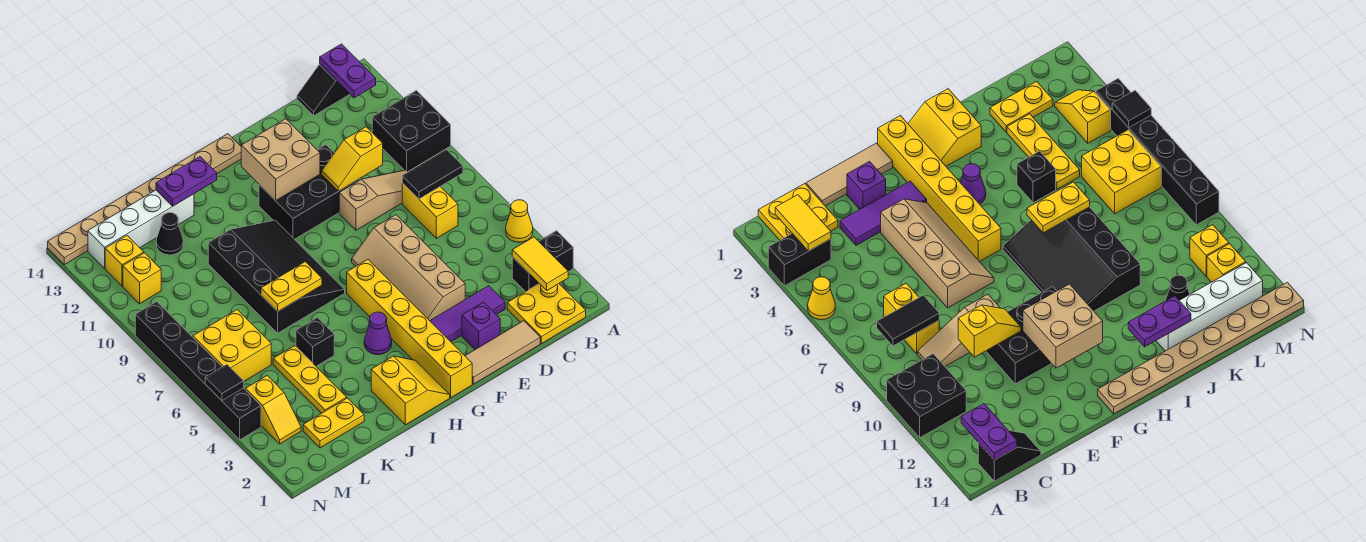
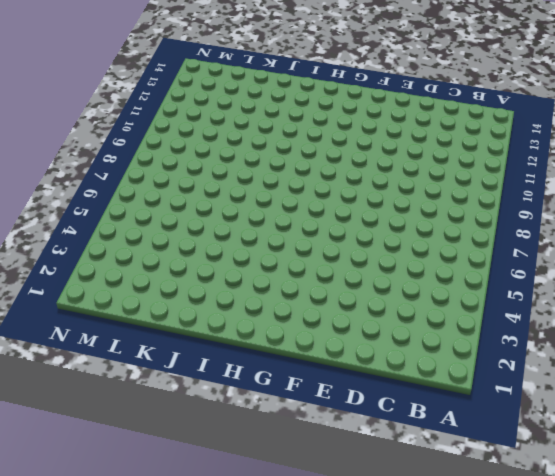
none -> black brick A3:B3 level 1
none -> yellow cone A5 level 1
none -> black brick A10:B11 level 1
none -> yellow plate B1:C2 level 1

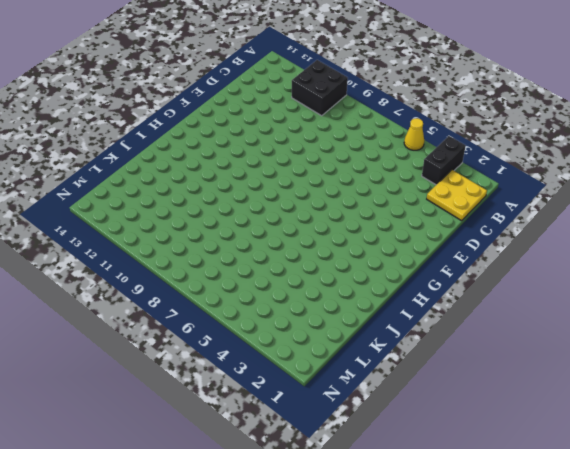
none -> black slope B14:C14 level 1 top B
none -> yellow brick C7:C8 level 1
none -> tan slope C9:E9 level 1 top E
none -> tan tile D1:F1 level 1

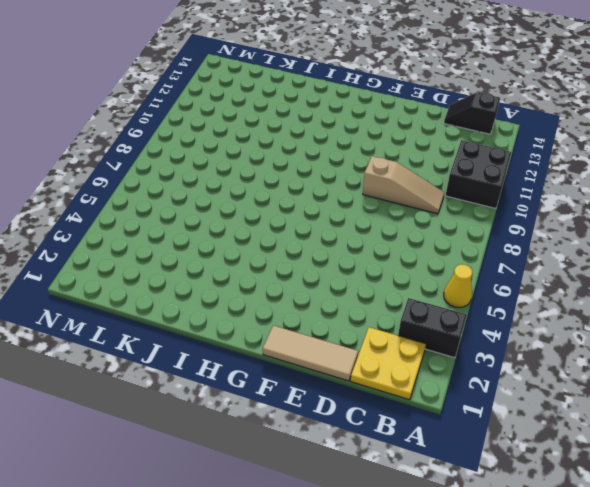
none -> yellow brick C7:C8 level 1
none -> purple tile D3:F3 level 1
none -> purple brick E2 level 1
none -> tan slope E4:F7 level 1 top E

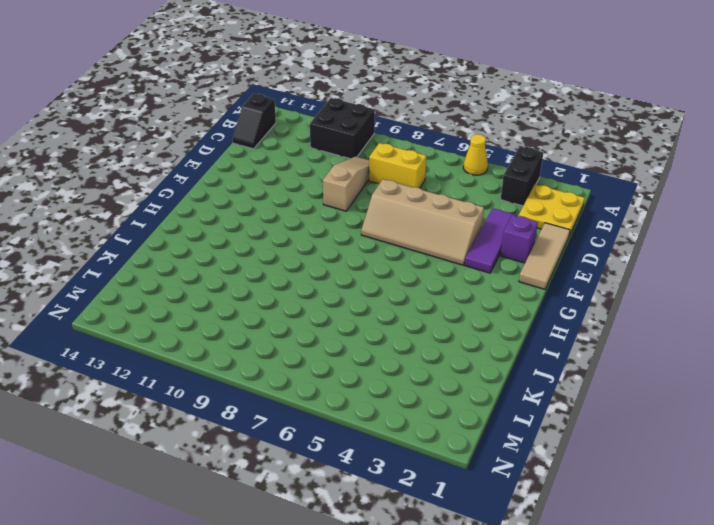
none -> black brick E10:G11 level 1
none -> yellow brick G1:G6 level 1
none -> tan plate G14:N14 level 1
none -> yellow slope H1:I2 level 1 top I

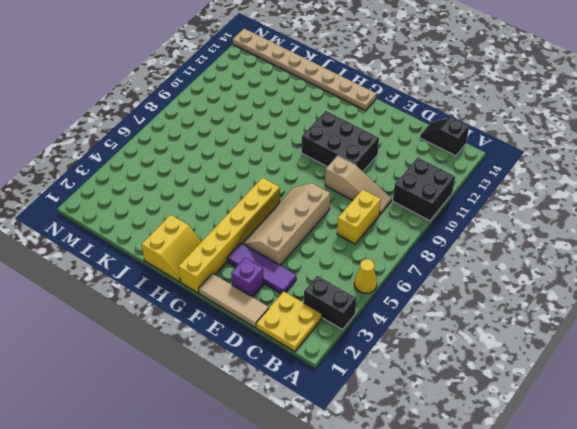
none -> purple cone H4 level 1
none -> black slope H7:J10 level 1 top J
none -> black brick J5 level 1
none -> white brick J13:M13 level 1

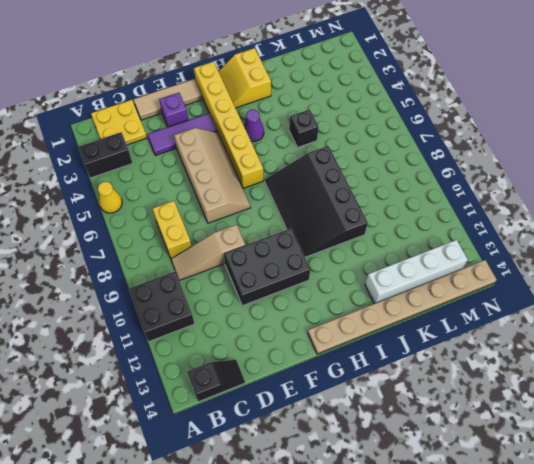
none -> yellow plate K2:L2 level 1
none -> yellow plate K3:K5 level 1
none -> black cone K12 level 1
none -> yellow brick L6:M7 level 1

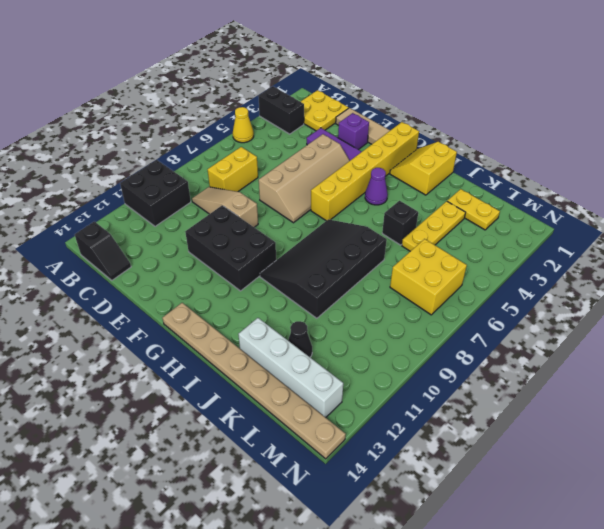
none -> yellow slope M3:M4 level 1 top 4
none -> yellow brick M11 level 1
none -> yellow brick M12 level 1
none -> black brick N4:N9 level 1

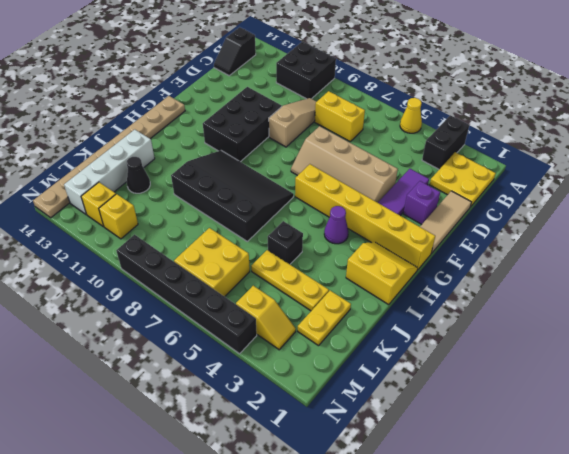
none -> yellow tile B2:B3 level 2
none -> black tile B8:C8 level 2
none -> purple plate B13:B14 level 2
none -> yellow slope D10:E10 level 2 top D

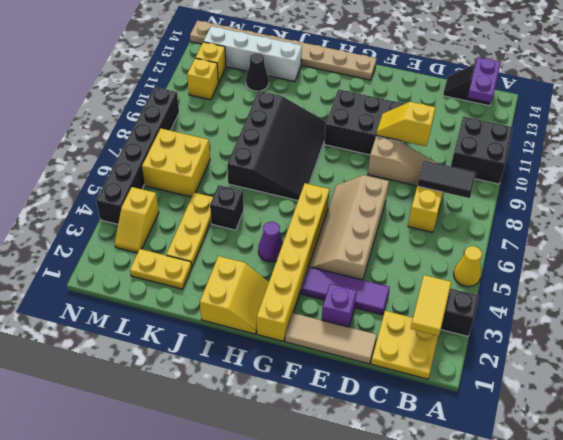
none -> tan brick F11:G12 level 2
none -> yellow plate I7:J7 level 2
none -> purple plate I13:J13 level 2
none -> black tile N5 level 2

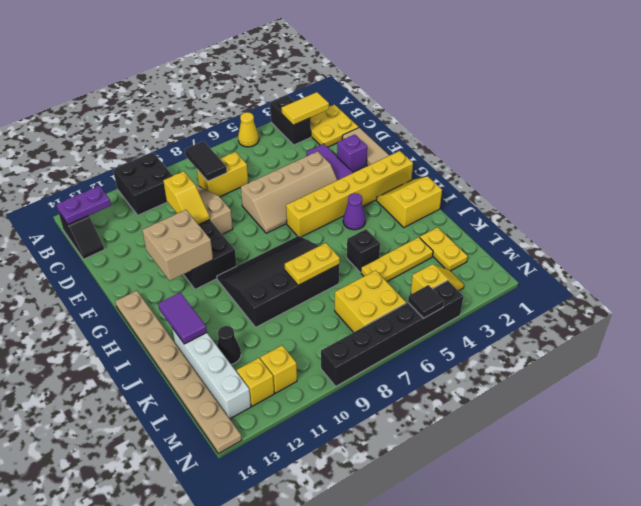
purple tile I13:J13 level 2 -> purple plate I13:J13 level 2
yellow plate J7:J8 level 2 -> yellow plate I7:J7 level 2

